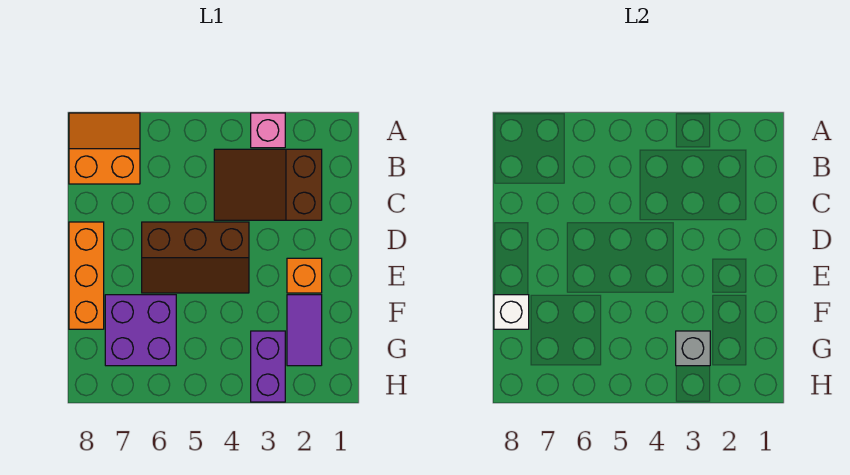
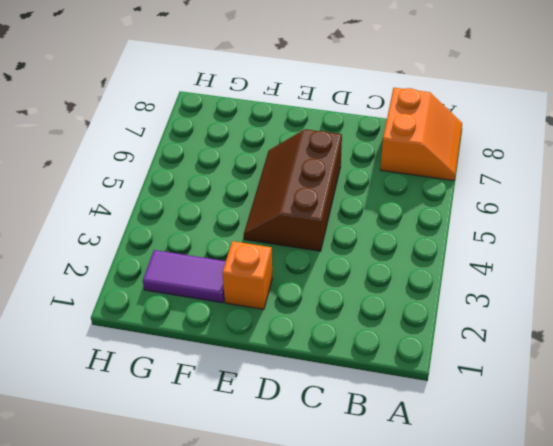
none -> pink brick A3 level 1
none -> brown slope B2:C4 level 1 top 2

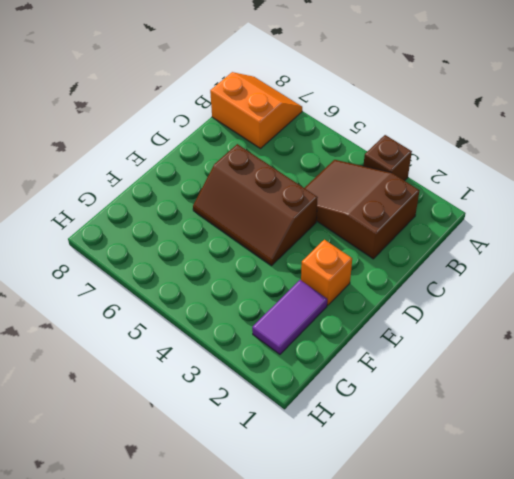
brown brick A3 level 1 -> pink brick A3 level 1
none -> orange brick D8:F8 level 1
none -> purple brick F6:G7 level 1

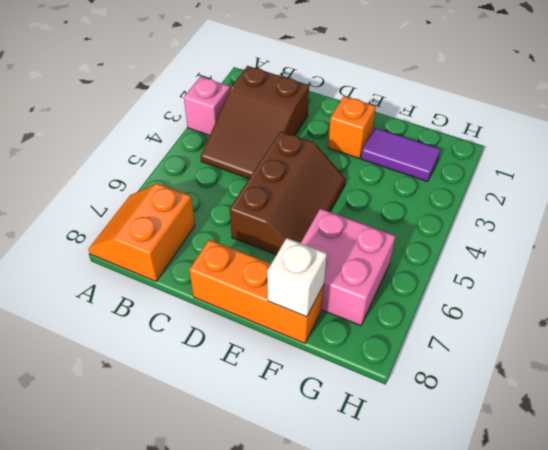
pink brick F6:G7 level 1 -> purple brick F6:G7 level 1
none -> purple brick G3:H3 level 1
none -> grey brick G3 level 2

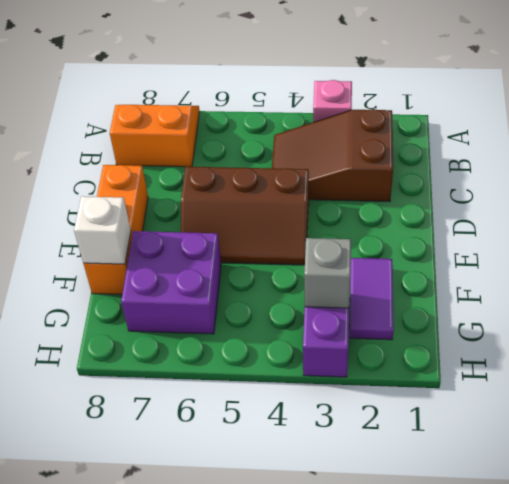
none -> orange brick E2 level 1

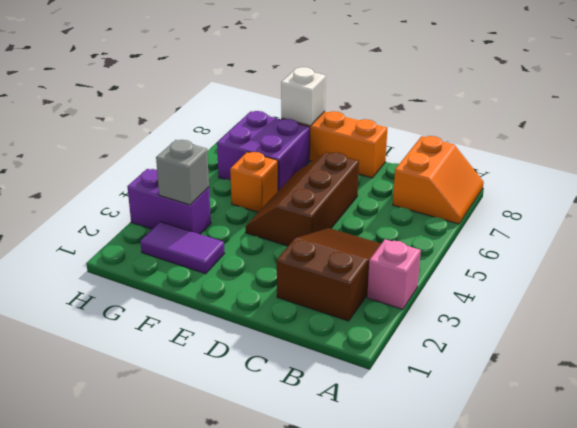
orange brick F5 level 1 -> orange brick E2 level 1

